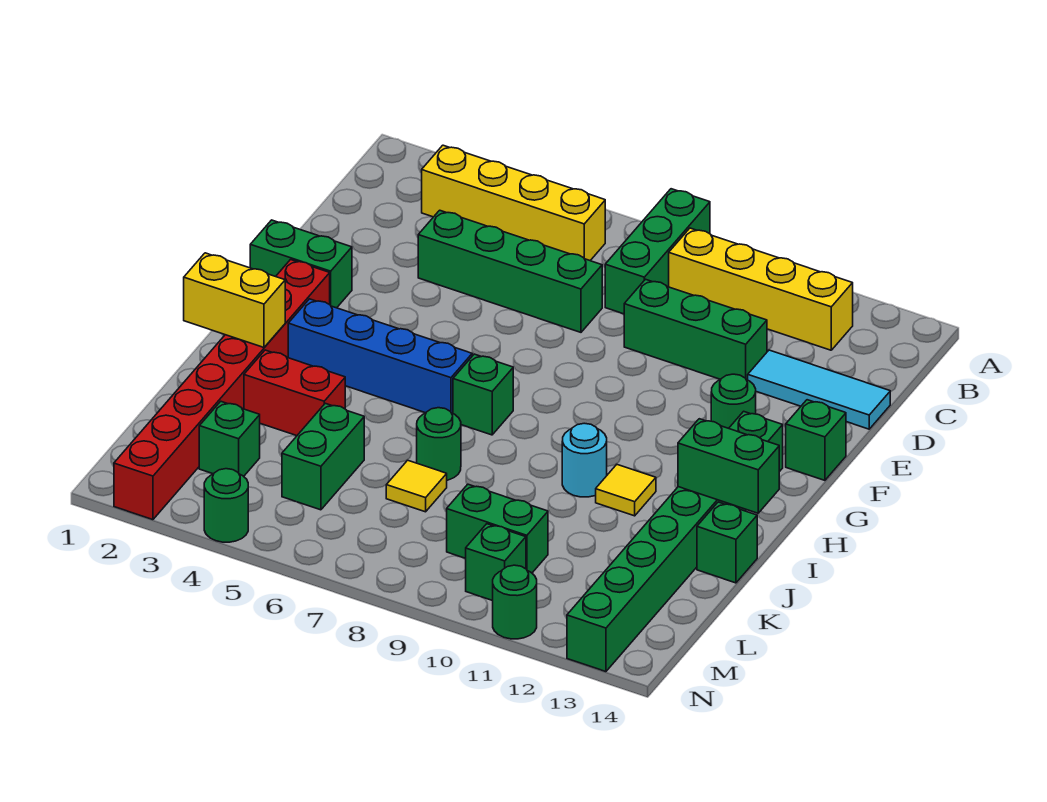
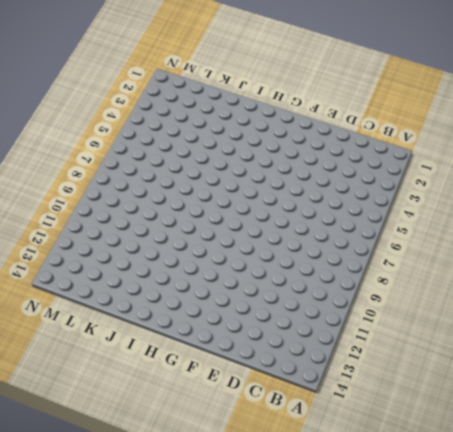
none -> green brick A8:C8 level 1
none -> yellow brick B3:B6 level 1
none -> yellow brick B9:B12 level 1

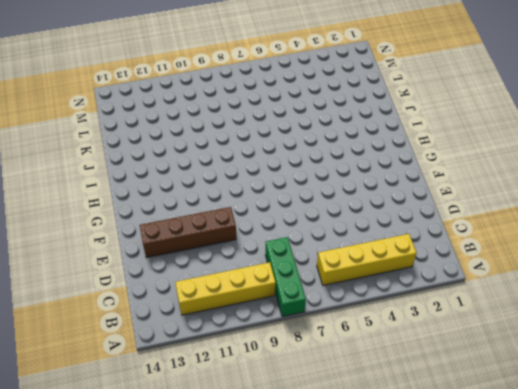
brown brick E10:E13 level 1 -> none
none -> green brick D4:D7 level 1
none -> green brick D9:D11 level 1
none -> cyan tile D12:D14 level 1

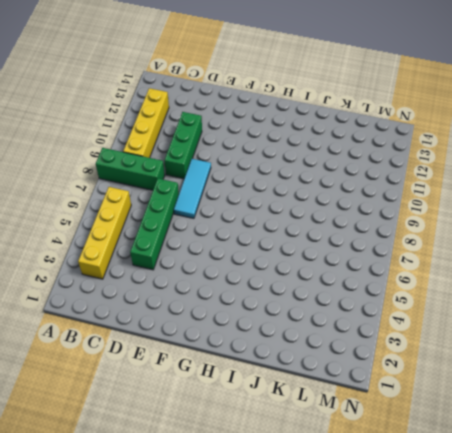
cyan tile E7:E9 level 1 -> cyan tile D12:D14 level 1
none -> green brick F1:F2 level 1
none -> green round brick F12 level 1
none -> green brick F14 level 1

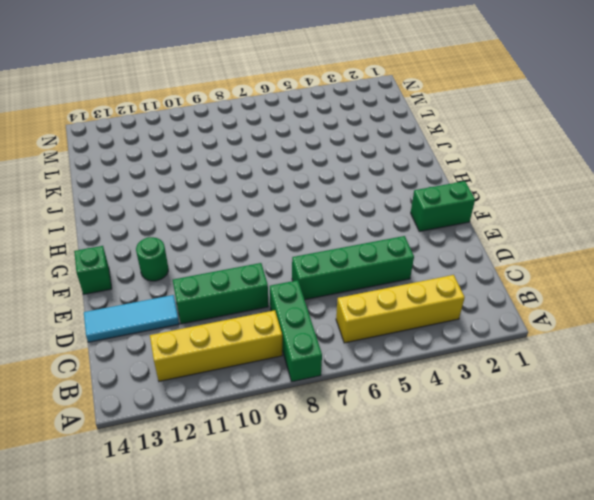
none -> red brick G2:N2 level 1
none -> green brick G13:N13 level 1
none -> blue brick H3:H6 level 1

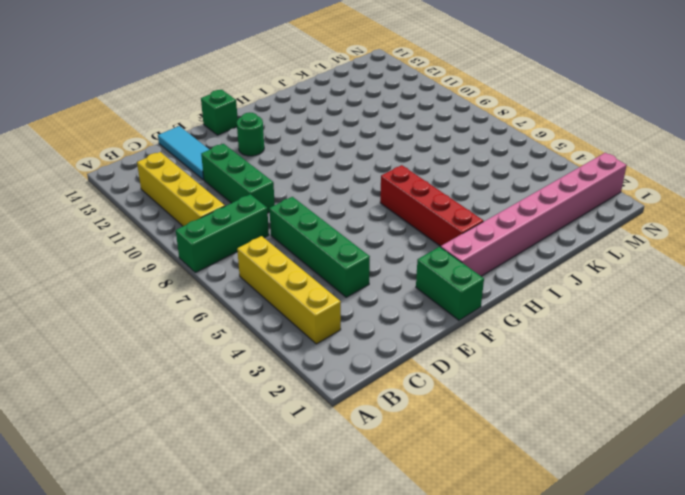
pink brick G2:N2 level 1 -> red brick G2:N2 level 1
red brick H3:H6 level 1 -> blue brick H3:H6 level 1
none -> green brick G13:N13 level 1
none -> green brick H7 level 1
none -> cyan round brick I10 level 1

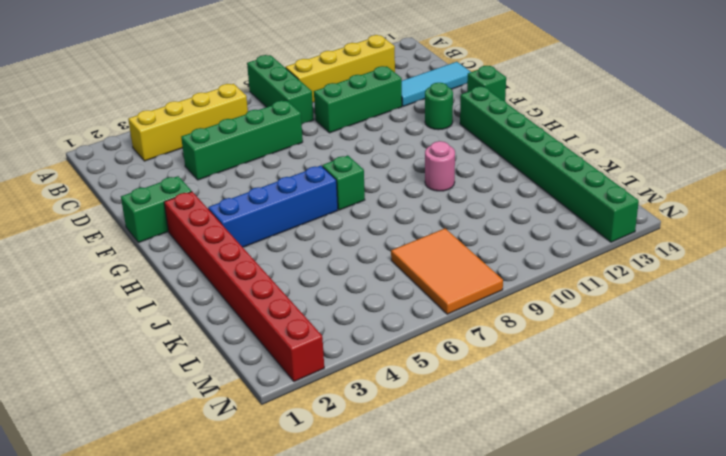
pink round brick I10 level 1 -> cyan round brick I10 level 1
orange tile L7:N8 level 1 -> none
none -> yellow tile I11 level 1
none -> red brick J3:J4 level 1
none -> green round brick J7 level 1

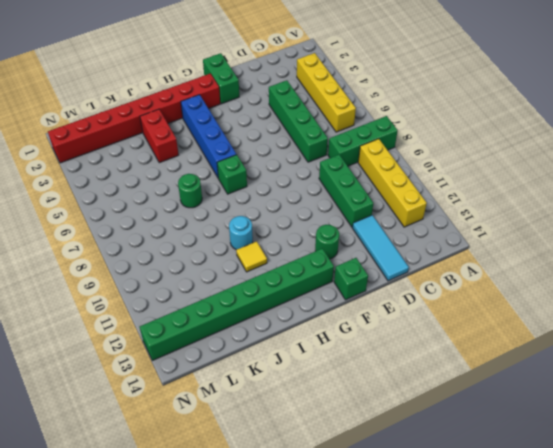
none -> green brick J14 level 1
none -> green brick K5:L5 level 1
none -> yellow tile K7 level 1

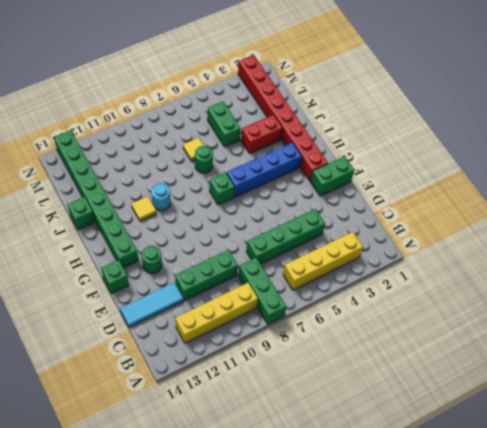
none -> green brick L3 level 1
none -> green brick L9:L10 level 1
none -> green brick M10 level 1

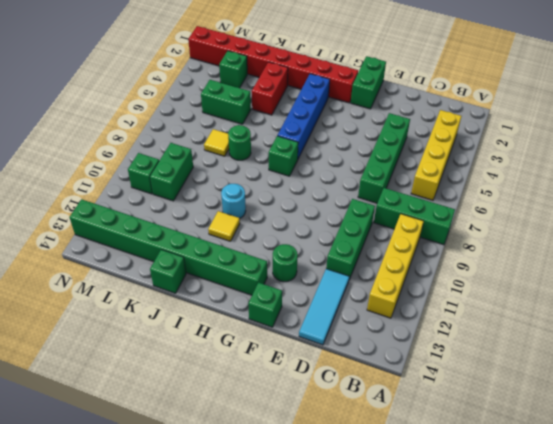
none -> green round brick N4 level 1
none -> green round brick N11 level 1
none -> yellow brick I1:I2 level 2

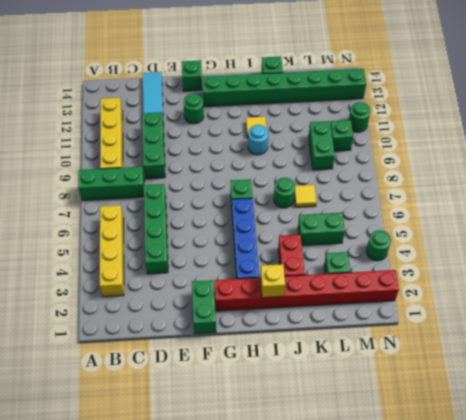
yellow brick I2 level 2 -> yellow brick I1:I2 level 2
none -> green brick I13:I14 level 2

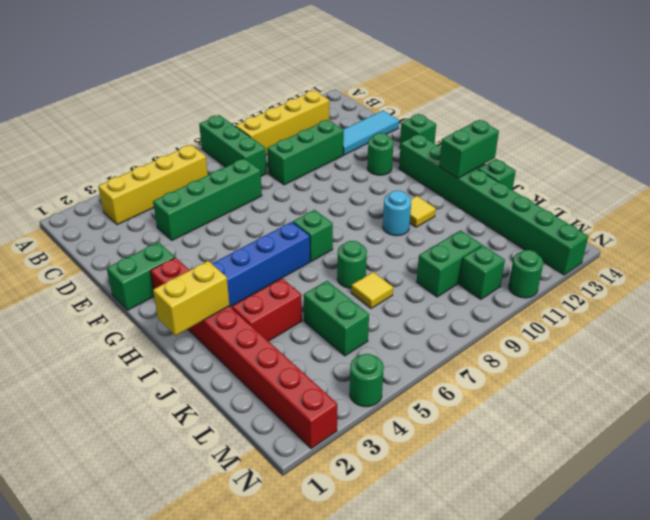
none -> green brick L3 level 1

